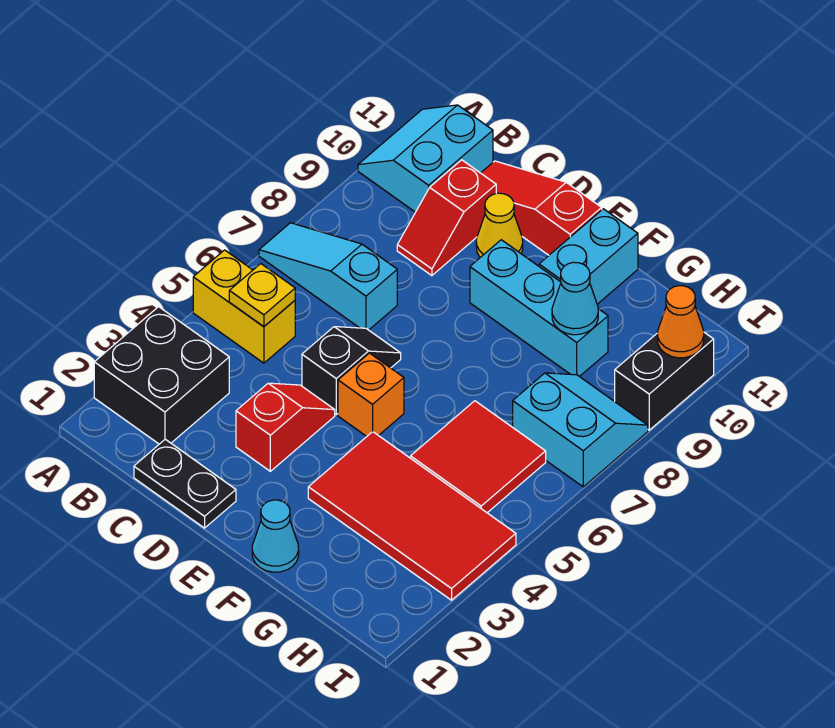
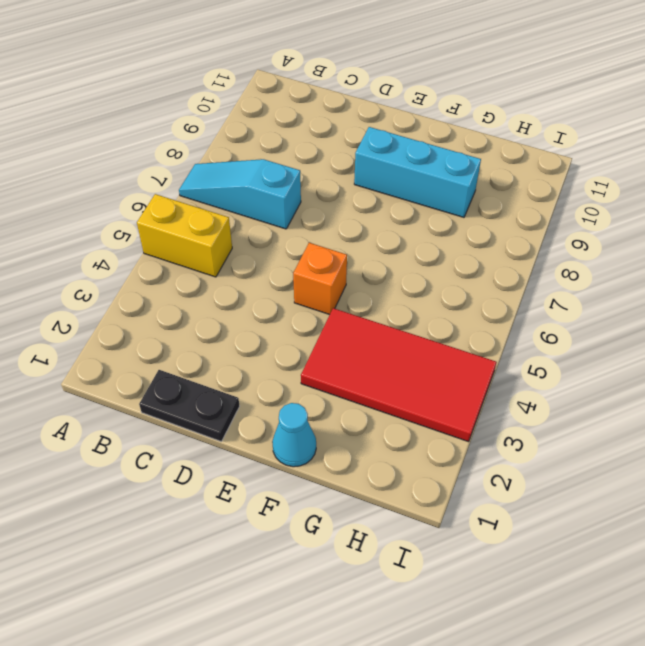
none -> black brick A2:B3 level 1
none -> cyan slope A10:B11 level 1 top B
none -> red slope C9:C10 level 1 top 10

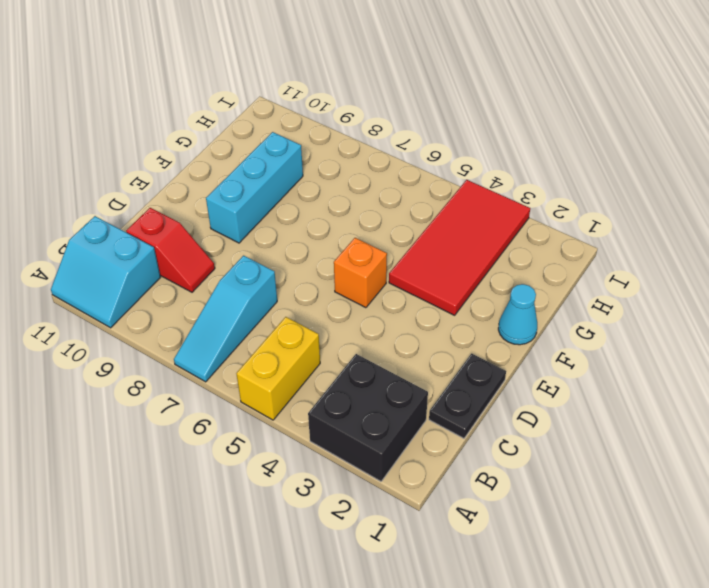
none -> red slope C11:E11 level 1 top E
none -> red slope D3:D4 level 1 top 3
none -> black slope D5:D6 level 1 top 5

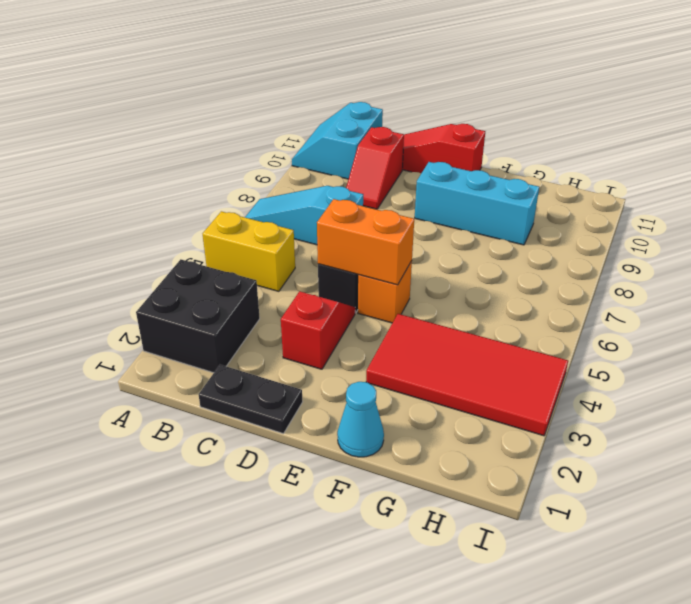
orange brick D5:E5 level 2 -> none
none -> yellow cone D10 level 1
none -> cyan brick F10:F11 level 1
none -> red tile G5:H6 level 1

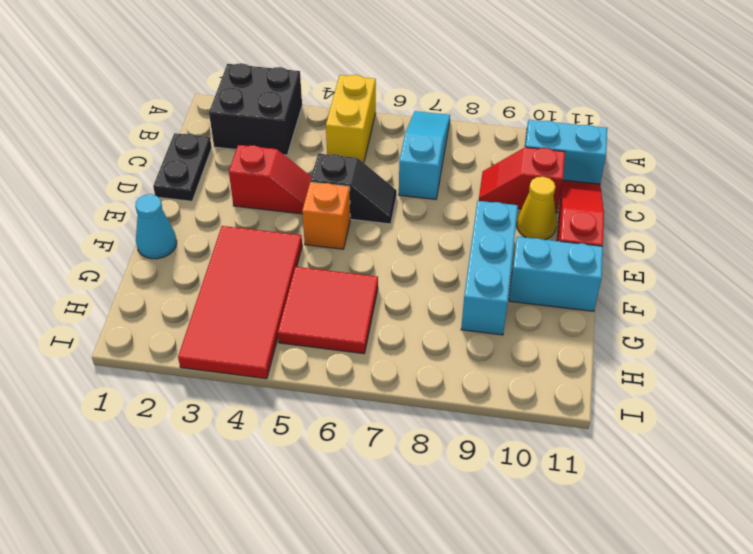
none -> cyan slope H7:I8 level 1 top 7
none -> black brick I9:I10 level 1
none -> yellow plate B5 level 2

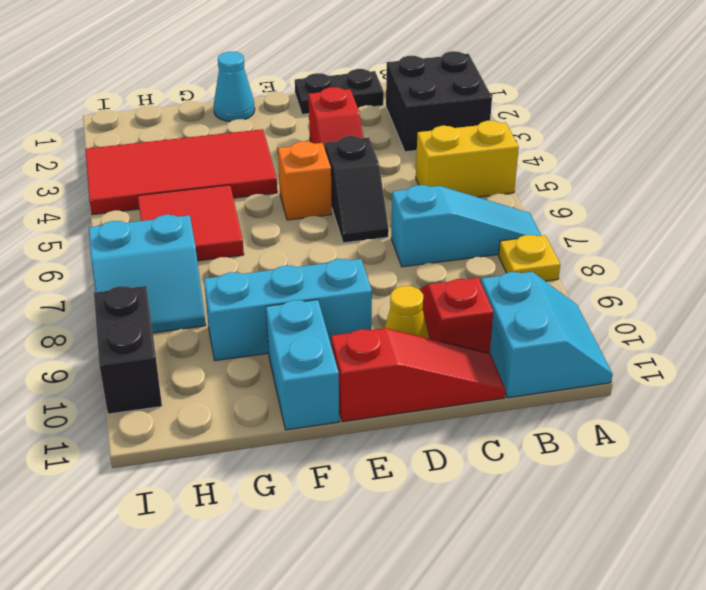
yellow plate A8 level 1 -> yellow plate B5 level 2
none -> cyan cone G9 level 2
none -> orange cone I10 level 2

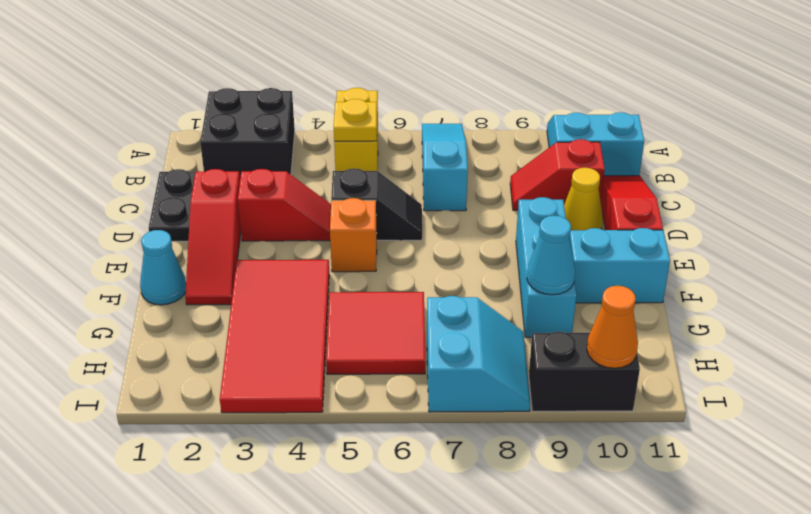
red slope D2:F2 level 1 top D -> none

